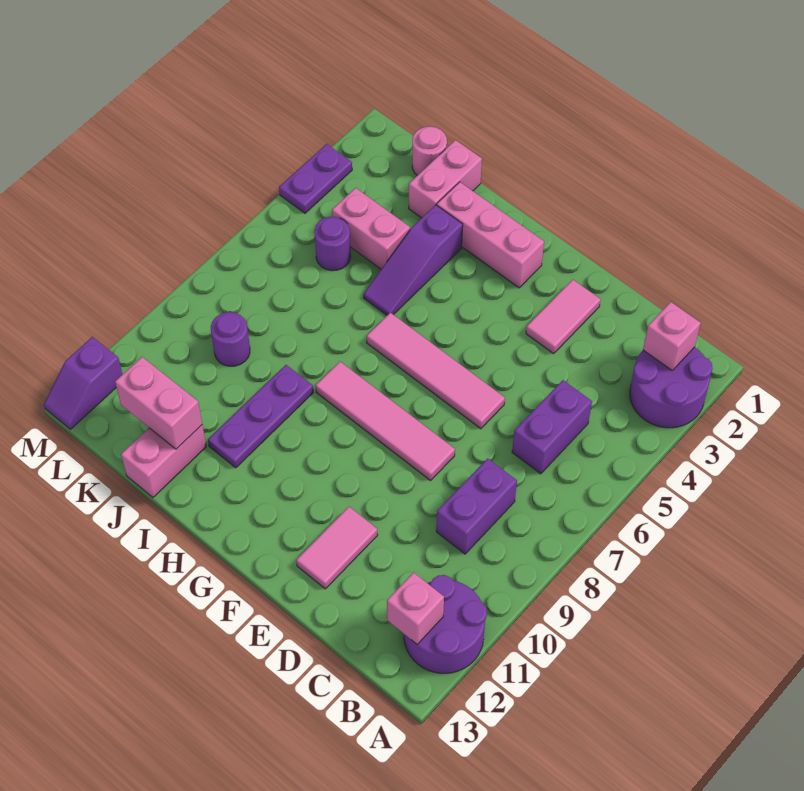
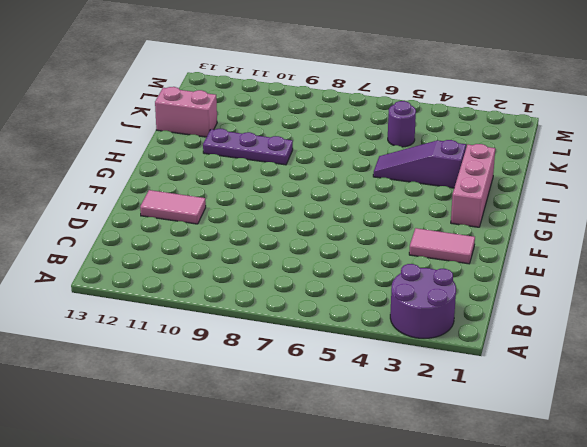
none -> purple round brick A11:B12 level 1
none -> purple brick C5:C6 level 1
none -> purple brick C8:C9 level 1

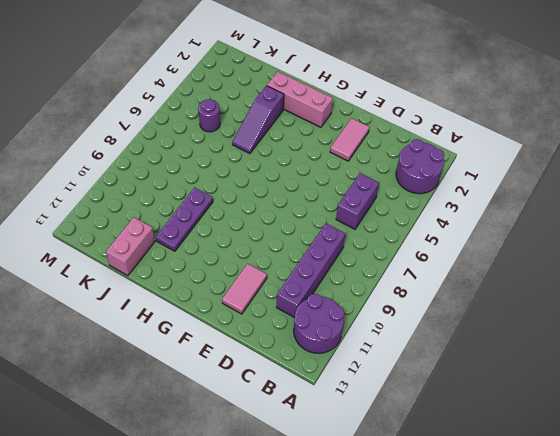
purple brick C8:C11 level 1 -> purple brick C8:C9 level 1
none -> pink tile E6:H6 level 1
none -> pink tile E8:H8 level 1
none -> pink brick J1:J2 level 1

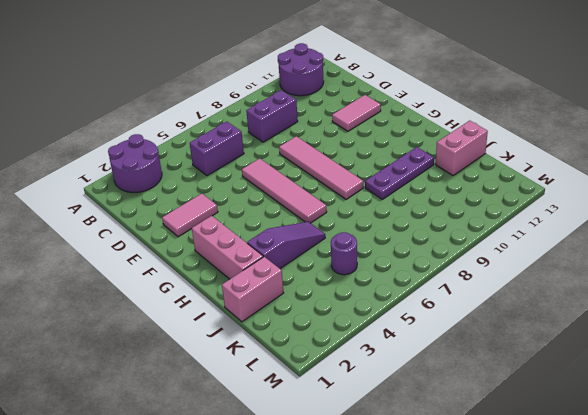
none -> pink brick J4:K4 level 1
none -> pink round brick K1 level 1
none -> purple round brick K9 level 1

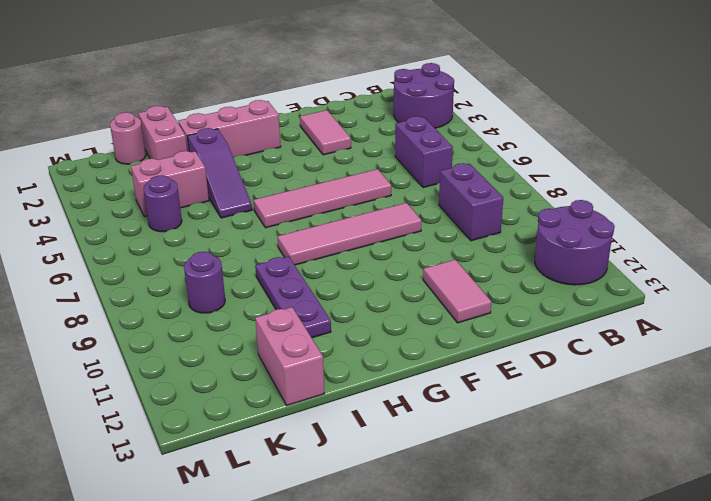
none -> purple plate M3:M4 level 1
none -> purple slope M12:M13 level 1 top 12
none -> pink brick B2 level 2

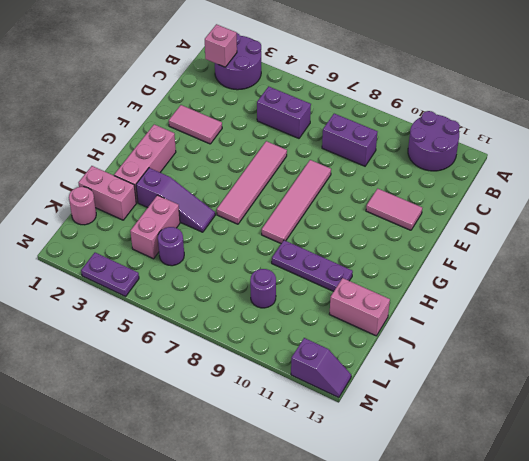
none -> pink brick B12 level 2
none -> pink brick J12:K12 level 2

